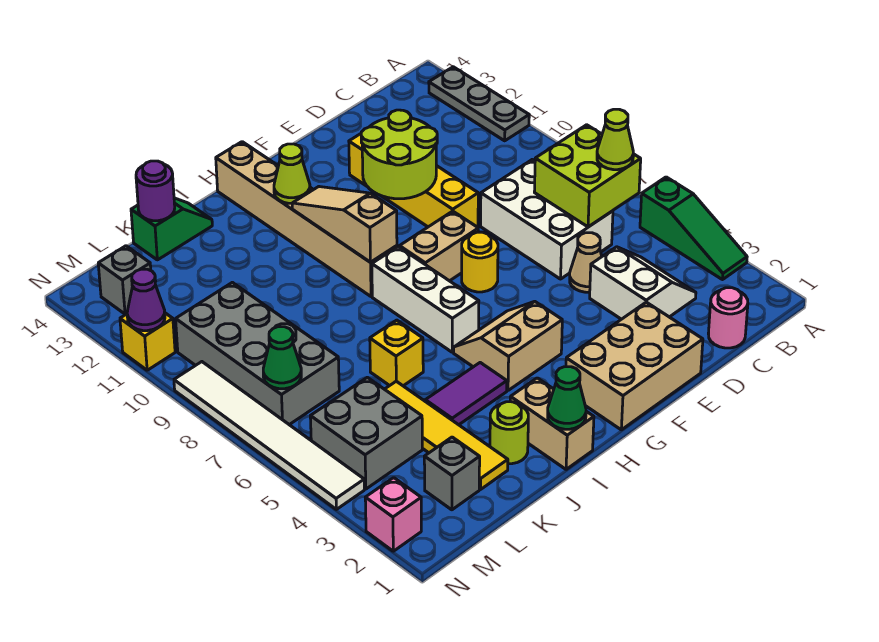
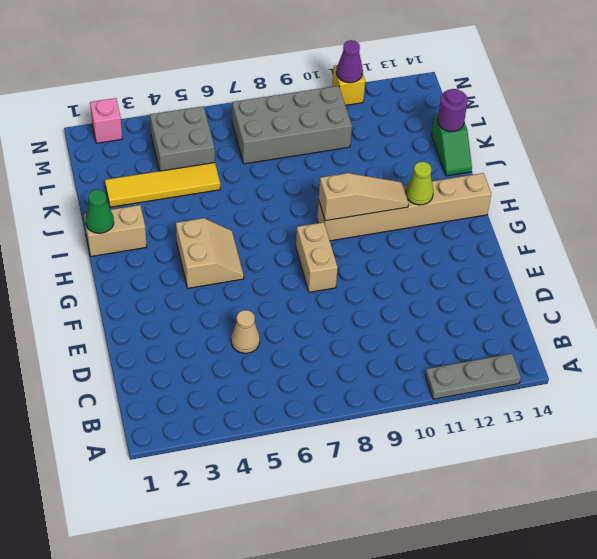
none -> green slope A3:A5 level 1 top 5
none -> pink round brick C1 level 1
none -> white slope C3:D4 level 1 top D
none -> white brick C6:D8 level 1

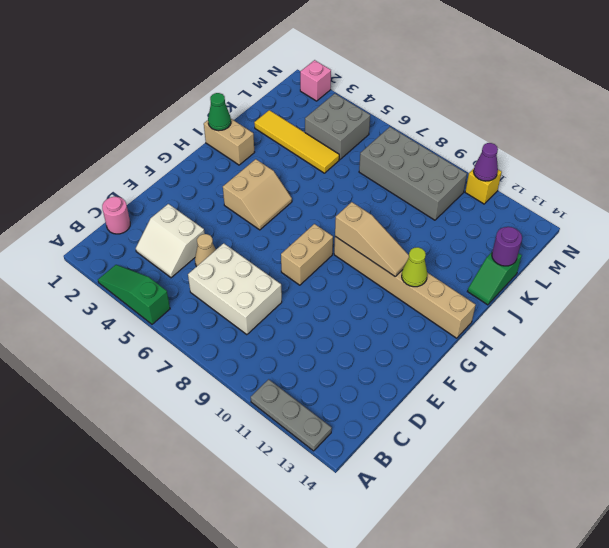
none -> tan brick E1:G2 level 1
none -> yellow brick E9:E12 level 1
none -> yellow round brick F7 level 1
none -> white brick H6:H8 level 1

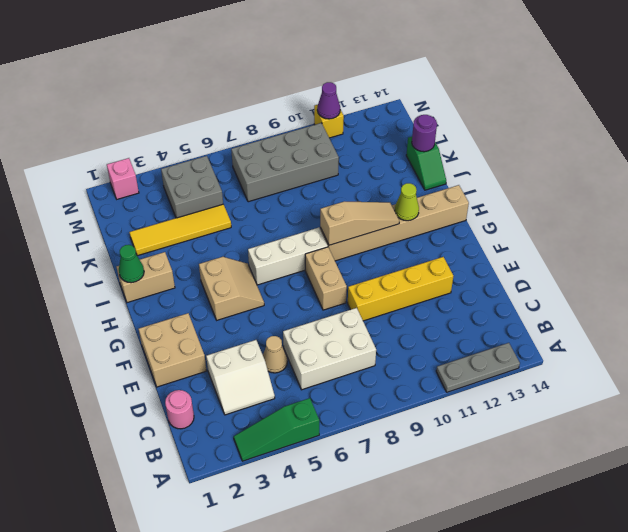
tan brick E1:F2 level 1 -> tan brick E1:G2 level 1
none -> yellow round brick F7 level 1
none -> purple tile I4:J4 level 1
none -> lime round brick J2 level 1
none -> yellow brick J6 level 1

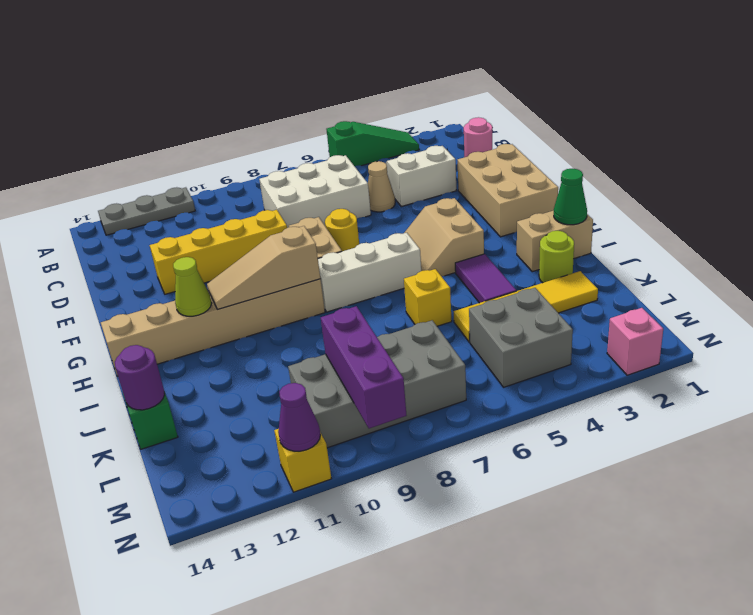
purple brick L9:N9 level 2 -> none
none -> grey brick L2 level 1
none -> grey brick M13 level 1
none -> white tile N4:N9 level 1
none -> lime brick B6:C7 level 2

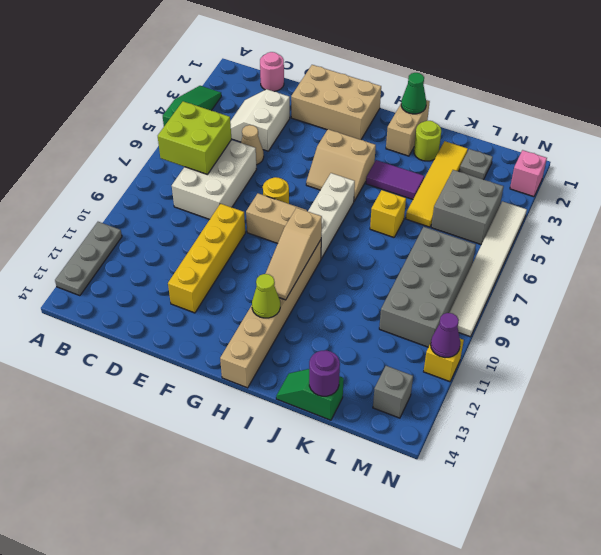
grey plate L2 level 1 -> grey brick L2 level 1
none -> lime round brick E10:F11 level 2
none -> green cone M7 level 2
none -> lime cone B6 level 3

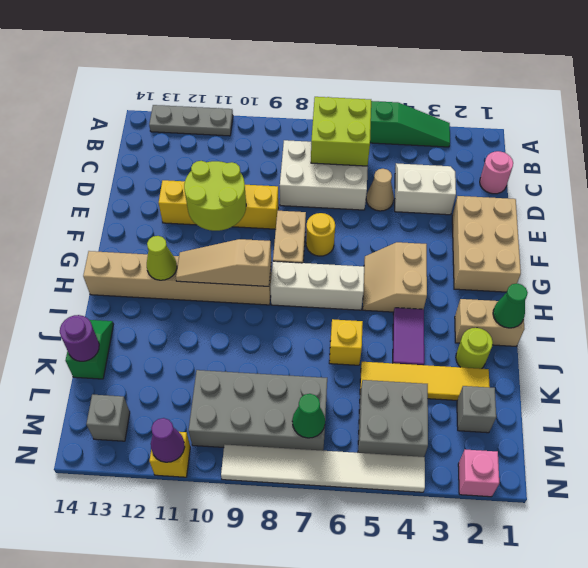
none -> lime cone B6 level 3

